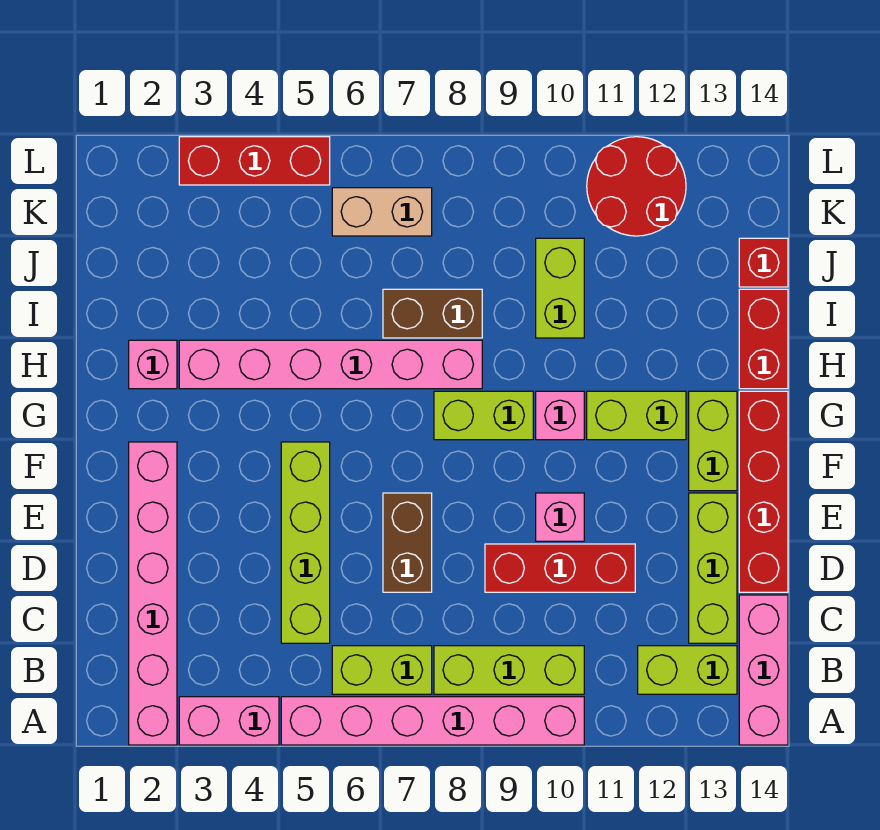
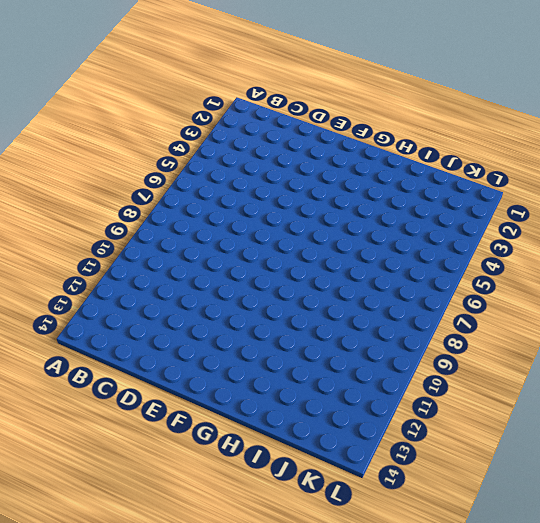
none -> pink brick A2:F2 level 1
none -> pink brick A3:A4 level 1
none -> pink brick A5:A10 level 1

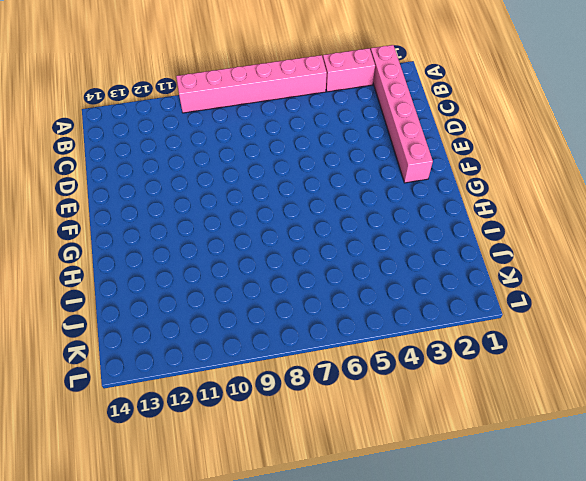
none -> pink brick A14:C14 level 1
none -> lime brick B6:B7 level 1
none -> lime brick B8:B10 level 1

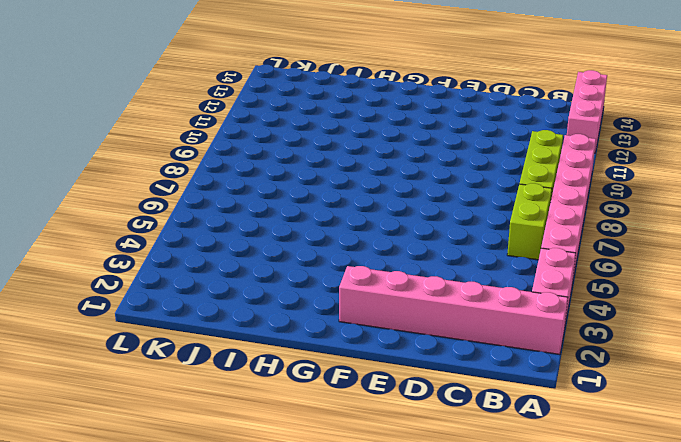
pink brick A12:A14 level 1 -> pink brick A14:C14 level 1
none -> lime brick B12:B13 level 1
none -> lime brick C5:F5 level 1
none -> lime brick C13:E13 level 1

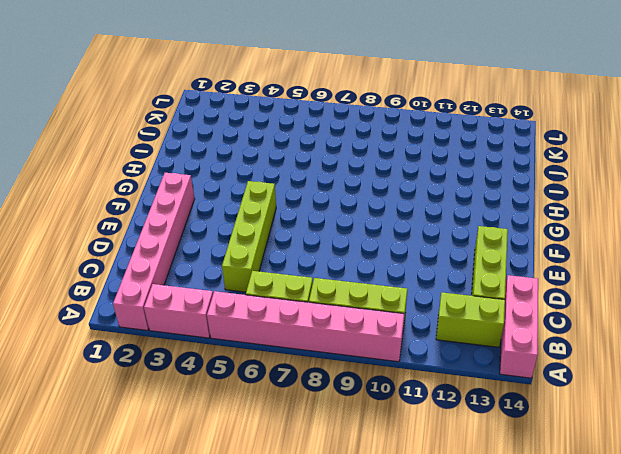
none -> brown brick D7:E7 level 1
none -> red brick D9:D11 level 1
none -> red brick D14:G14 level 1

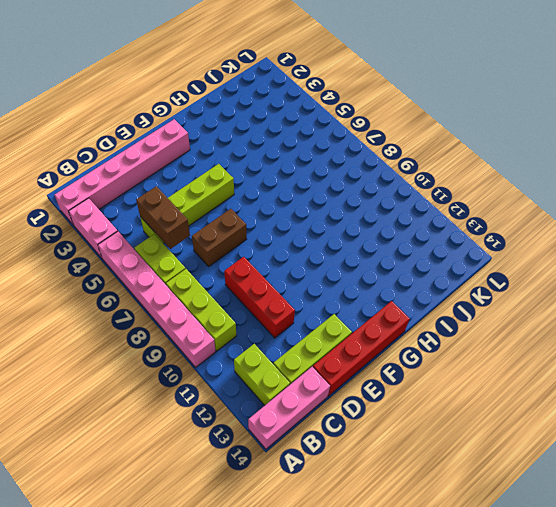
brown brick C5:C6 level 2 -> brown brick I7:I8 level 1
none -> pink brick E10 level 1
none -> lime brick F13:G13 level 1
none -> lime brick G8:G9 level 1

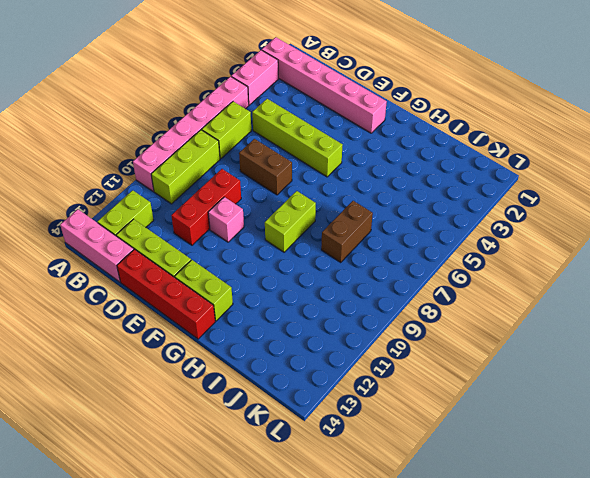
none -> pink brick G10 level 1
none -> lime brick G11:G12 level 1
none -> pink brick H2 level 1

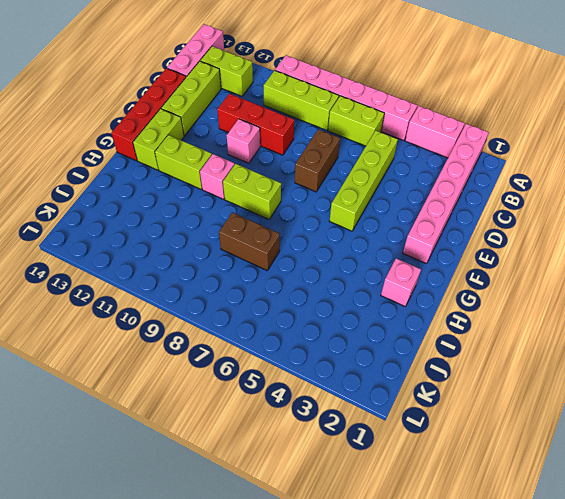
none -> pink brick H3:H8 level 1
none -> red brick H14:I14 level 1
none -> lime brick I10:J10 level 1

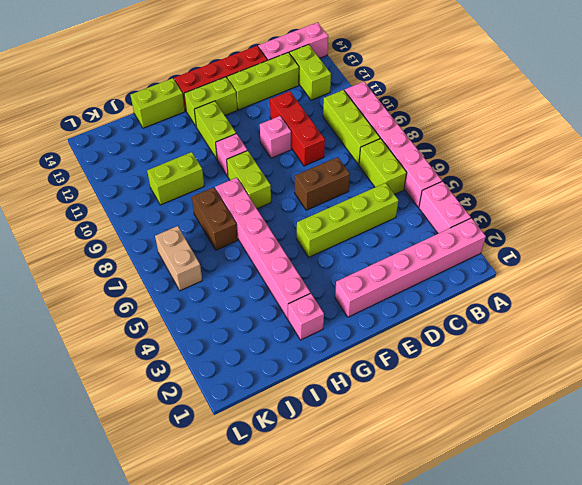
lime brick H14:I14 level 1 -> red brick H14:I14 level 1
none -> red brick J14 level 1
none -> red round brick K11:L12 level 1
none -> red brick L3:L5 level 1

